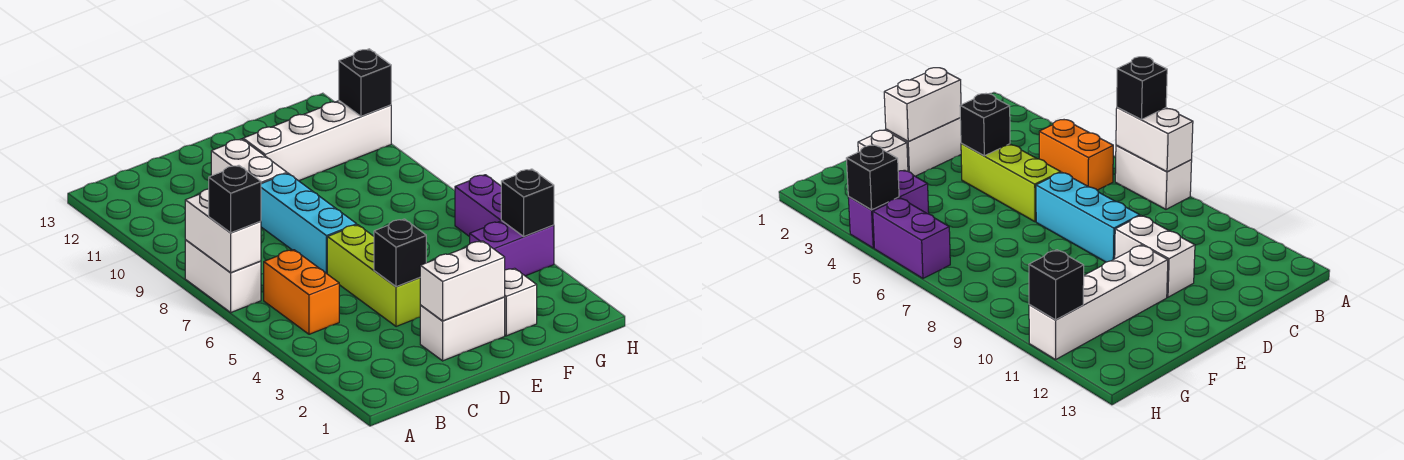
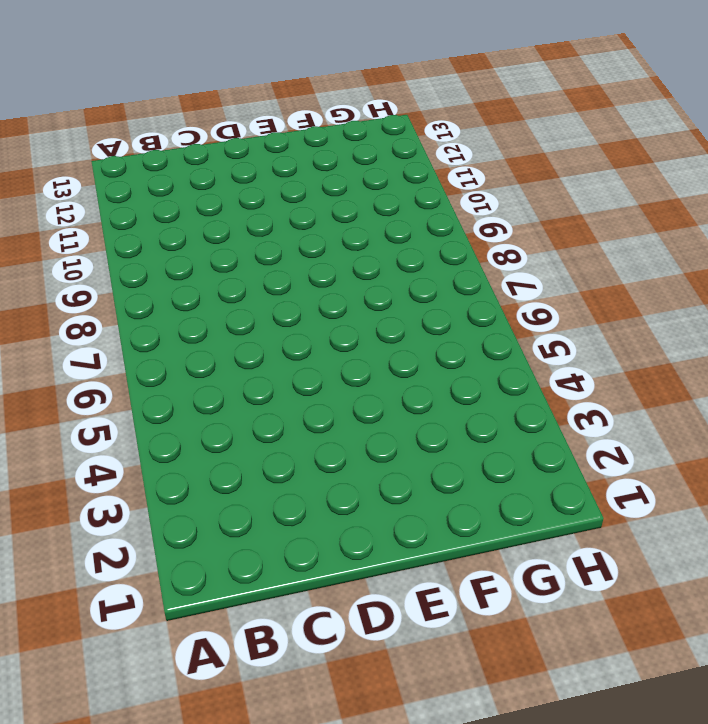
none -> white brick A7:A8 level 1
none -> orange brick B5:B6 level 1
none -> white brick D2:E2 level 1

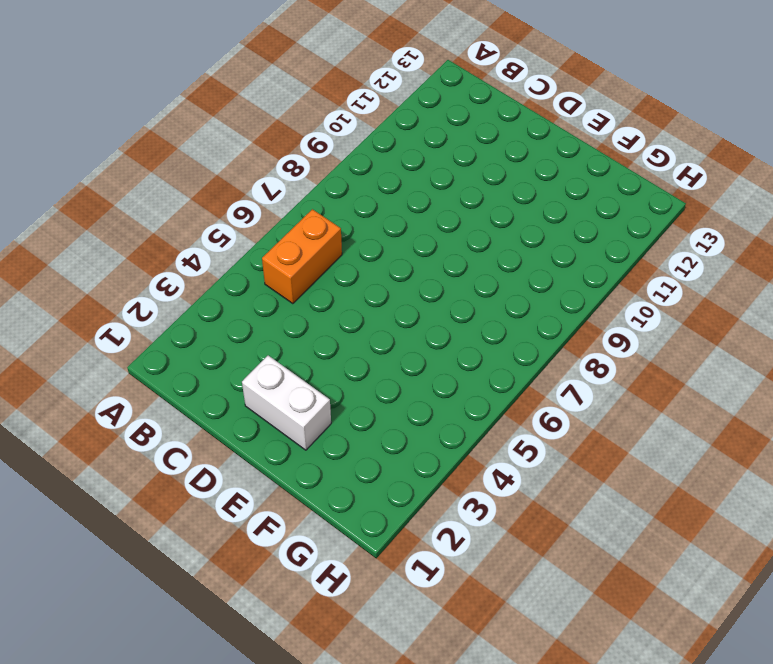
none -> white brick A7:A8 level 1
none -> lime brick D4:D6 level 1
none -> cyan brick D7:D9 level 1

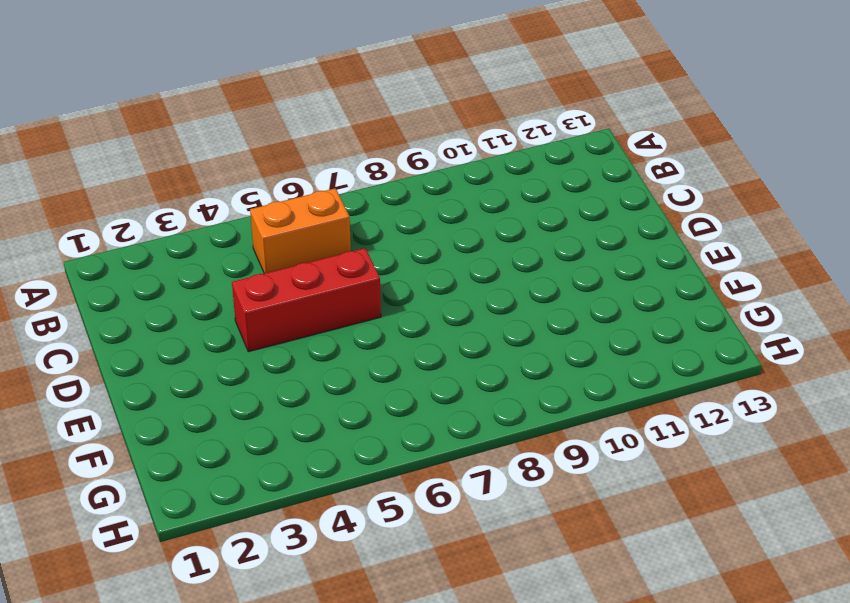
red brick D4:D6 level 1 -> lime brick D4:D6 level 1
none -> white brick A7:A8 level 1
none -> white brick D2:E2 level 1
none -> cyan brick D7:D9 level 1

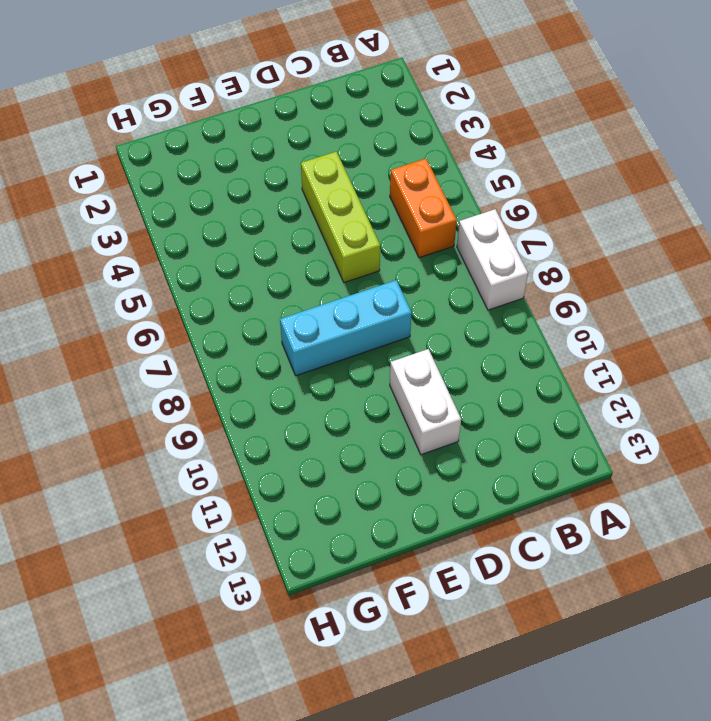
cyan brick D8:F8 level 1 -> cyan brick D7:D9 level 1
none -> white brick D2:E2 level 1
none -> white brick E11:H11 level 1
none -> white brick F2 level 1

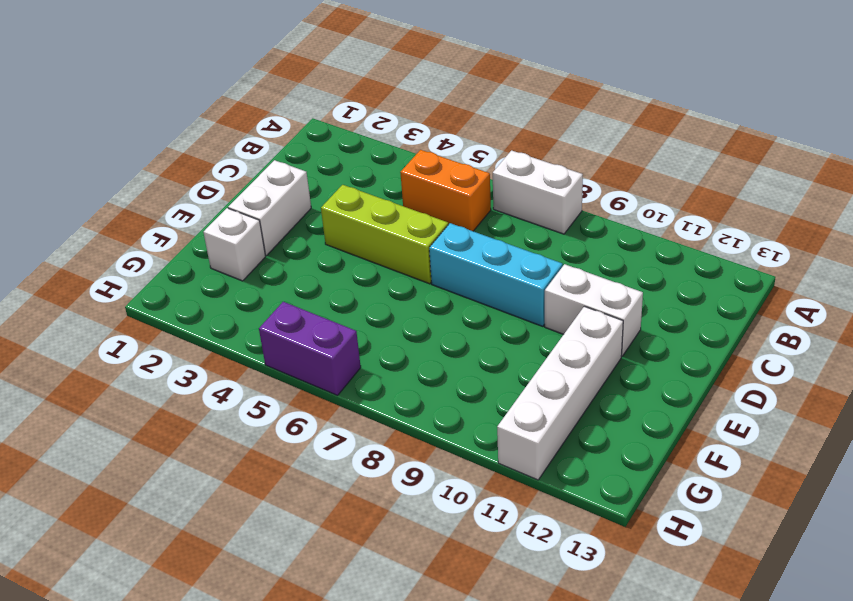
none -> purple brick G4:H4 level 1
none -> white brick A7:A8 level 2
none -> white brick D2:E2 level 2

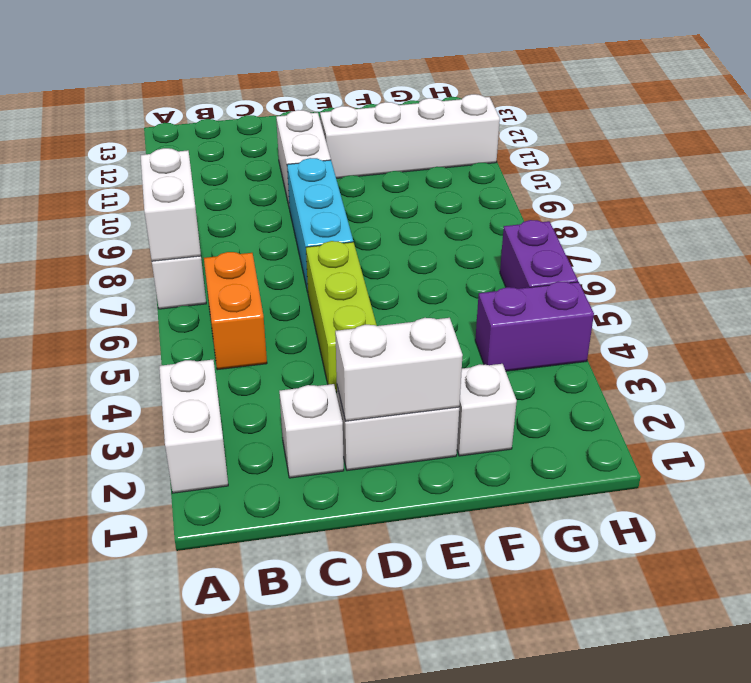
white brick A2:A3 level 1 -> none
white brick C2 level 1 -> none
none -> black brick D4 level 2
none -> black brick H4 level 2
none -> black brick H11 level 2

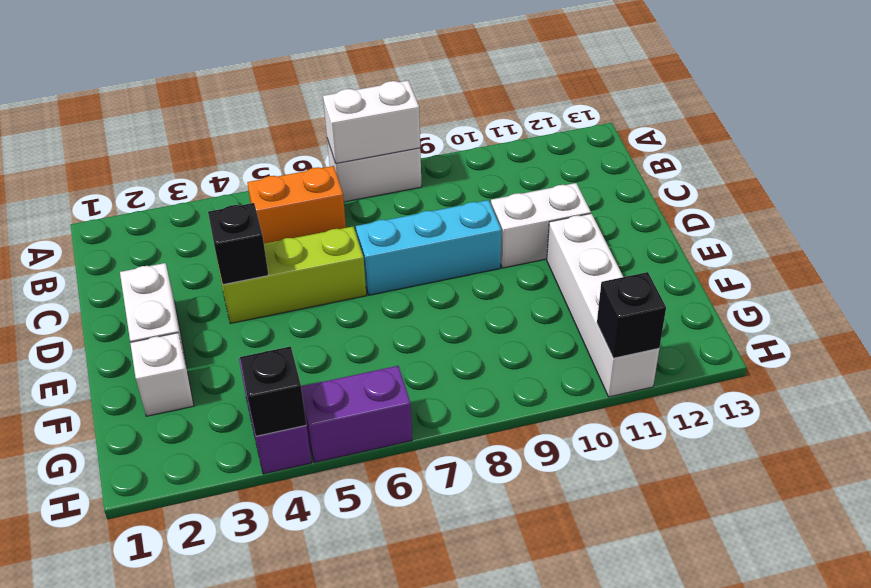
none -> white brick D2:E2 level 2
none -> black brick A7 level 3

